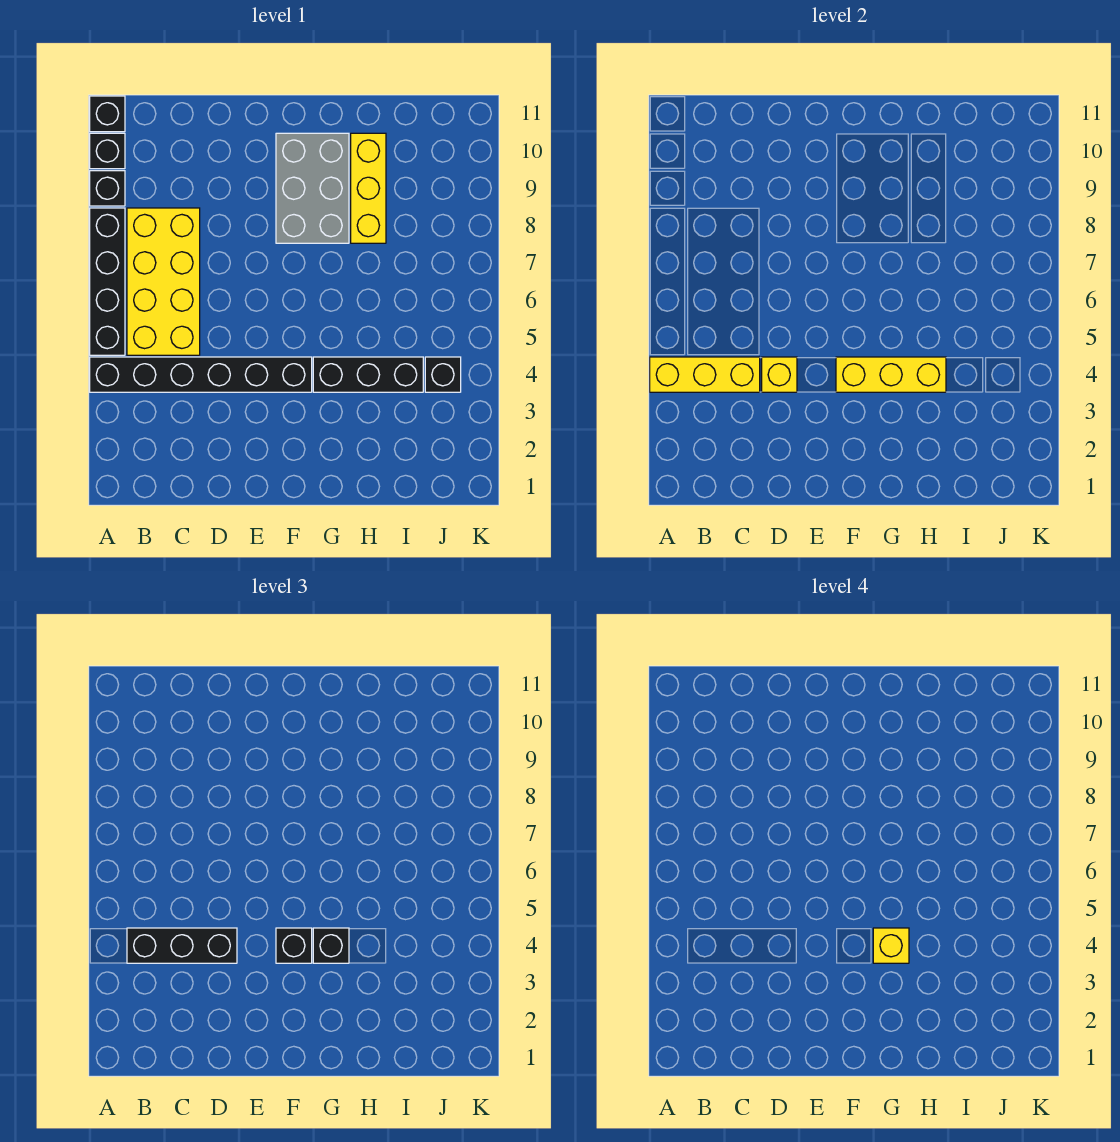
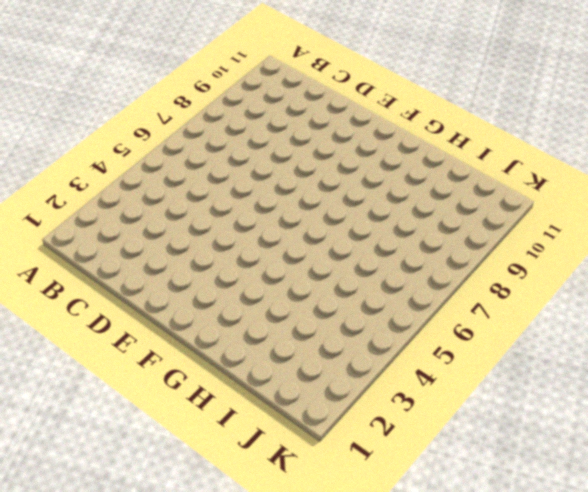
none -> black brick A4:F4 level 1
none -> black brick A5:A8 level 1
none -> black brick A9 level 1

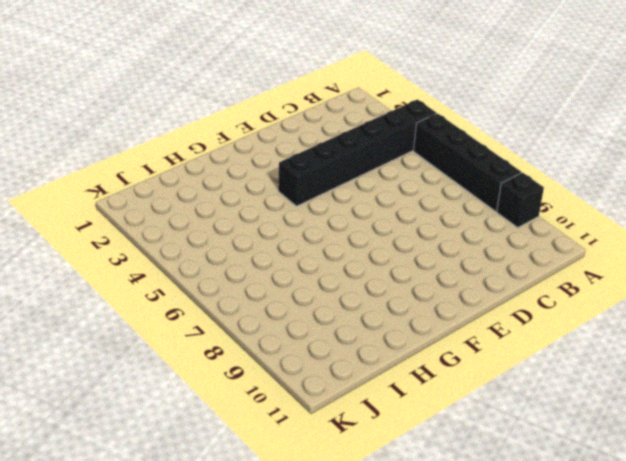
none -> black brick A10 level 1
none -> black brick A11 level 1
none -> yellow brick B5:C8 level 1

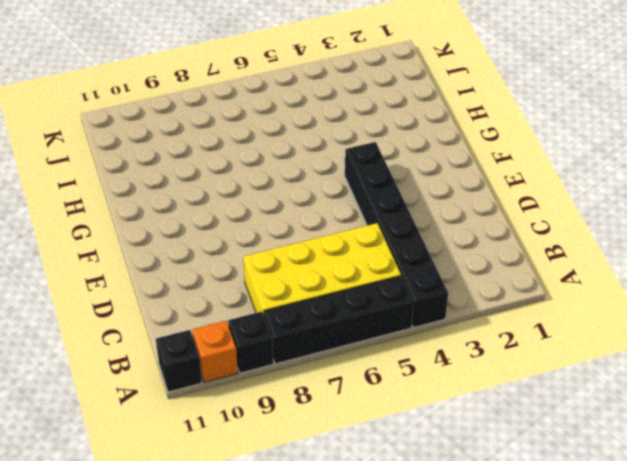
orange brick A10 level 1 -> black brick A10 level 1
none -> grey brick F8:G10 level 1
none -> black brick G4:I4 level 1
none -> yellow brick H8:H10 level 1

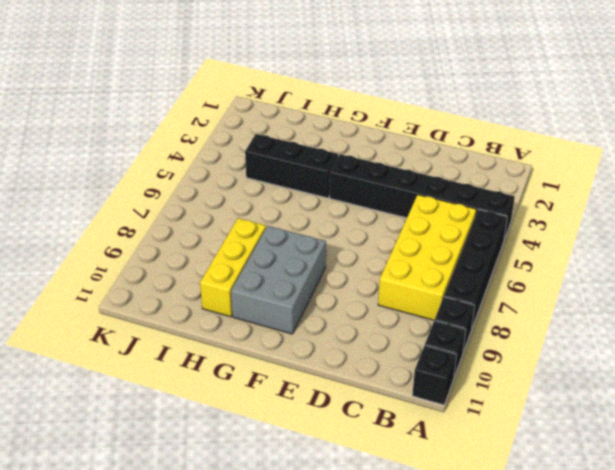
none -> black brick J4 level 1
none -> yellow brick A4:C4 level 2
none -> yellow brick D4 level 2

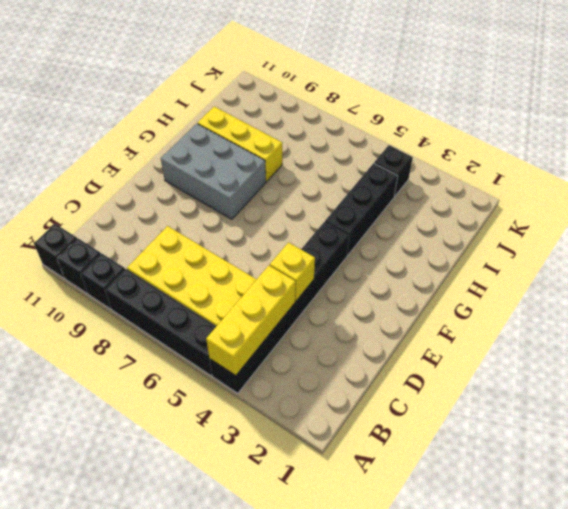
none -> yellow brick F4:H4 level 2
none -> black brick B4:D4 level 3
none -> black brick F4 level 3

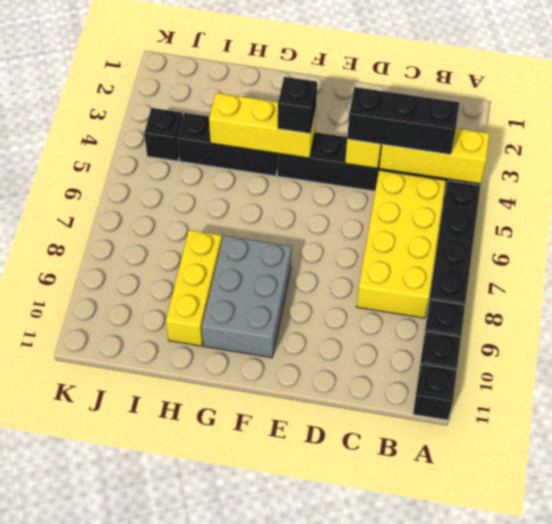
none -> black brick G4 level 3
none -> yellow brick G4 level 4

